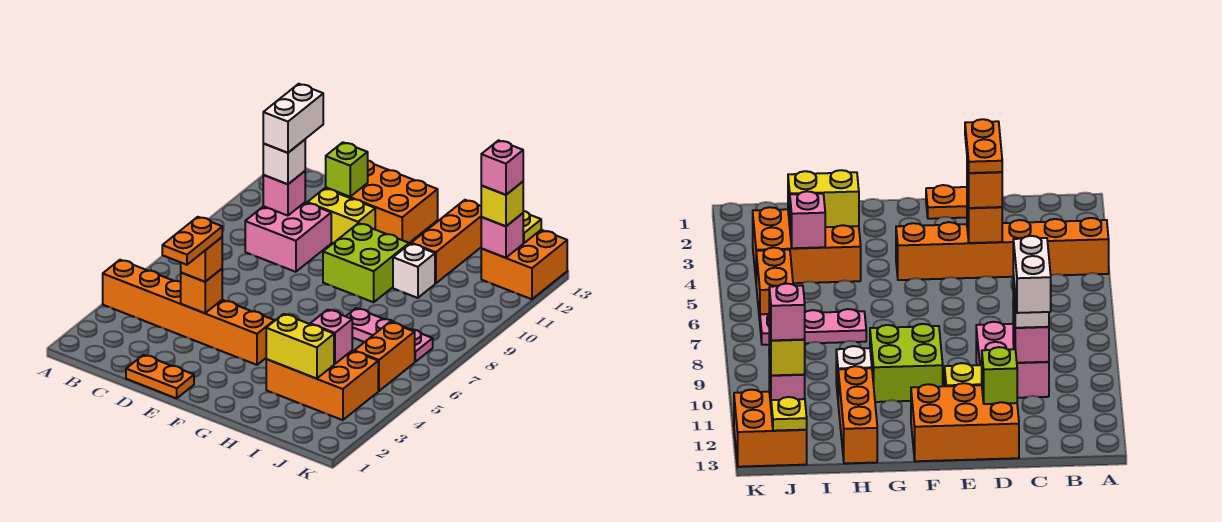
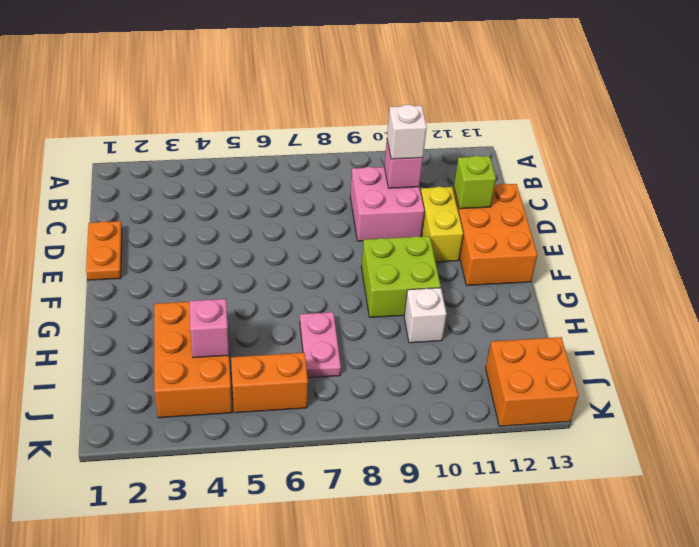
pink plate H7:I7 level 1 -> pink plate H7:J7 level 1
none -> orange brick A4:F4 level 1
none -> orange brick H11:H13 level 1
none -> orange brick D4 level 2

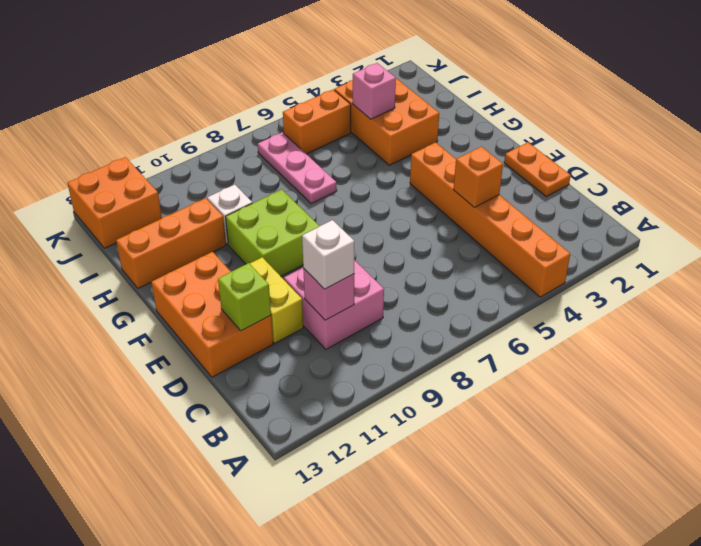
none -> yellow brick H3:I3 level 2
none -> pink brick J12 level 2
none -> yellow plate J13 level 2

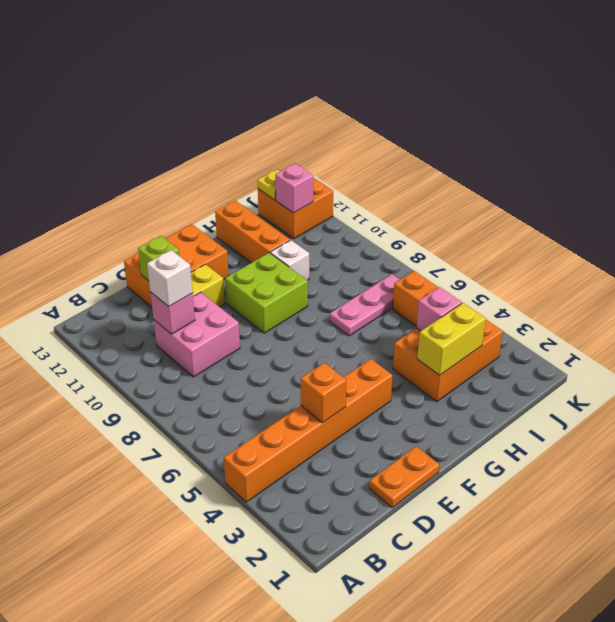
none -> orange brick D4 level 3
none -> yellow brick J12 level 3
none -> white brick C10:C11 level 4

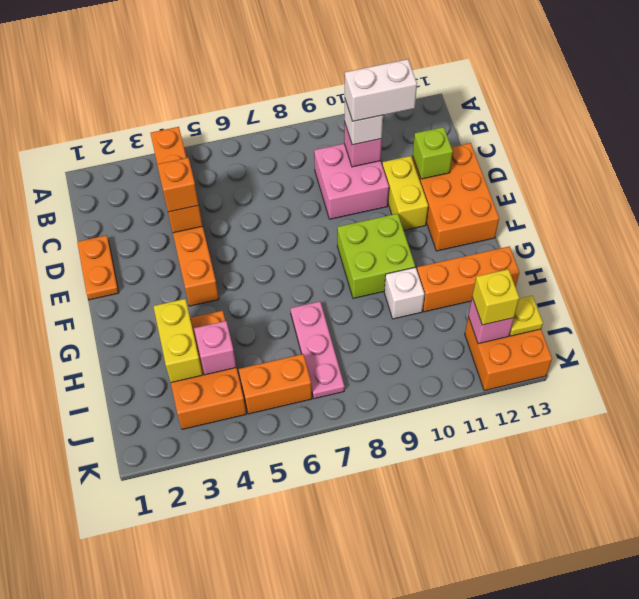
none -> orange plate D3:D4 level 4
none -> pink brick J12 level 4

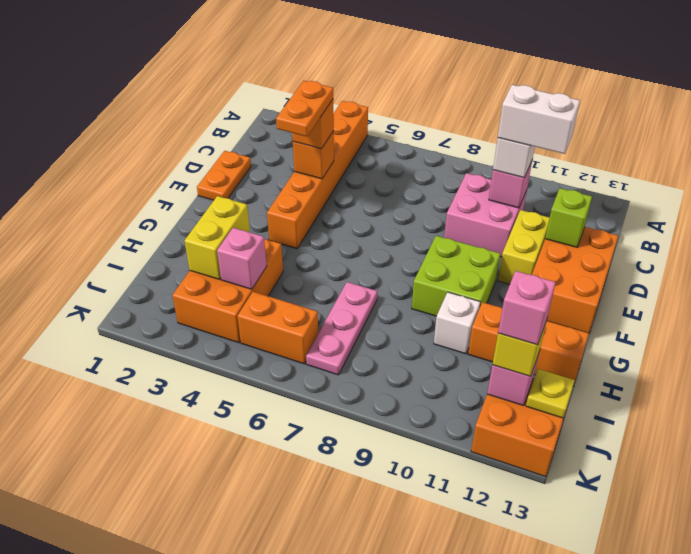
orange plate D4:E4 level 4 -> orange plate D3:D4 level 4

